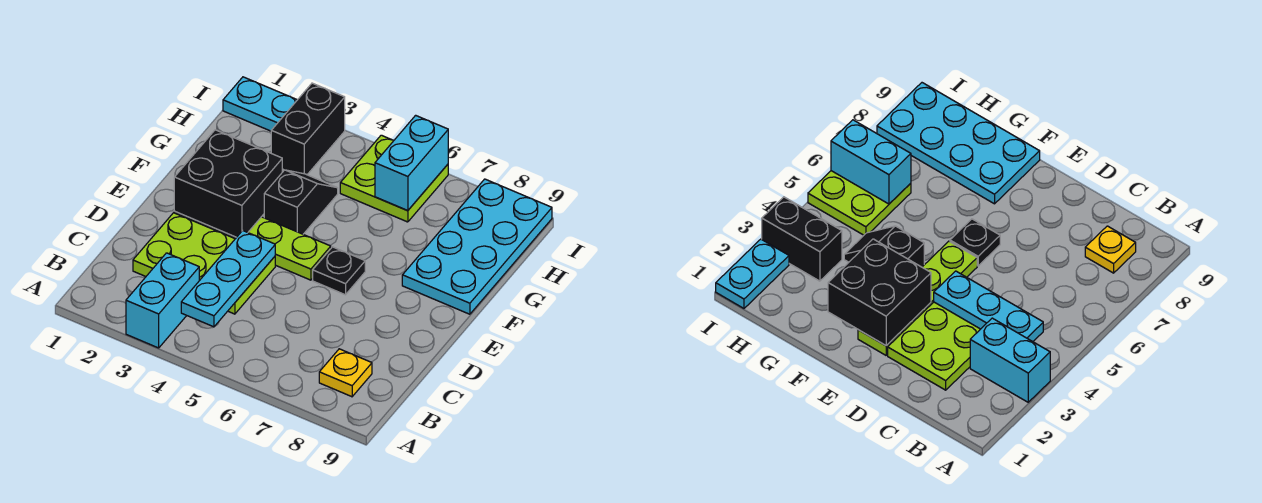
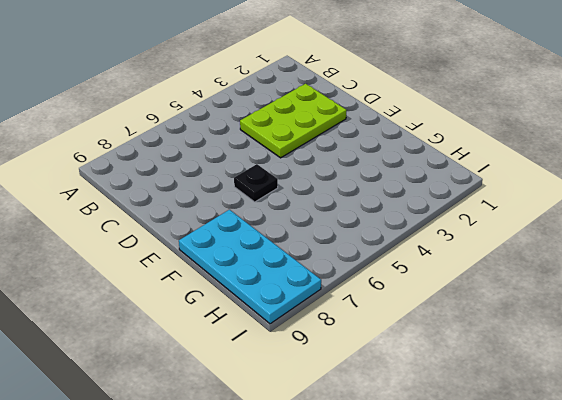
none -> cyan brick A3:B3 level 1
none -> yellow plate B8 level 1
none -> lime plate E2:E5 level 1

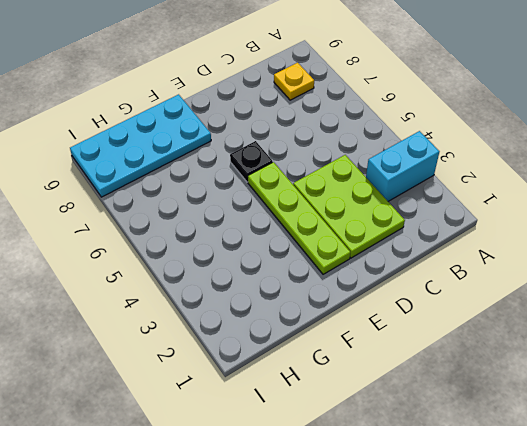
none -> black slope F4:G4 level 1 top F
none -> black brick H3:I3 level 1
none -> lime plate H5:I6 level 1

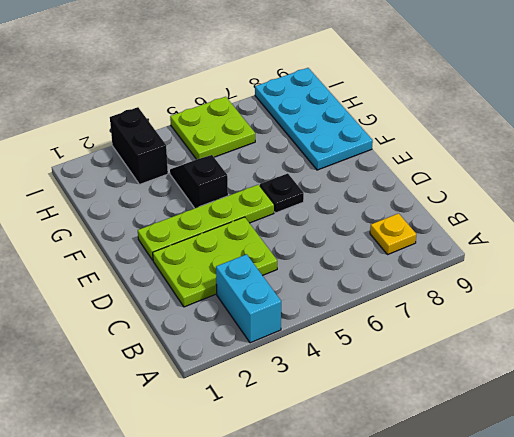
none -> cyan plate I1:I2 level 1
none -> cyan plate B4:D4 level 2
none -> black brick E2:F3 level 2

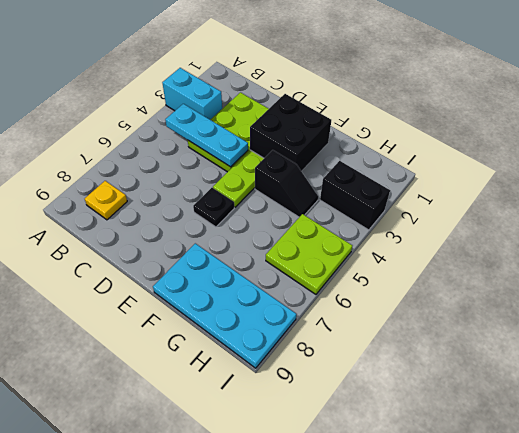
none -> cyan plate I1:I2 level 1
none -> cyan brick H6:I6 level 2

